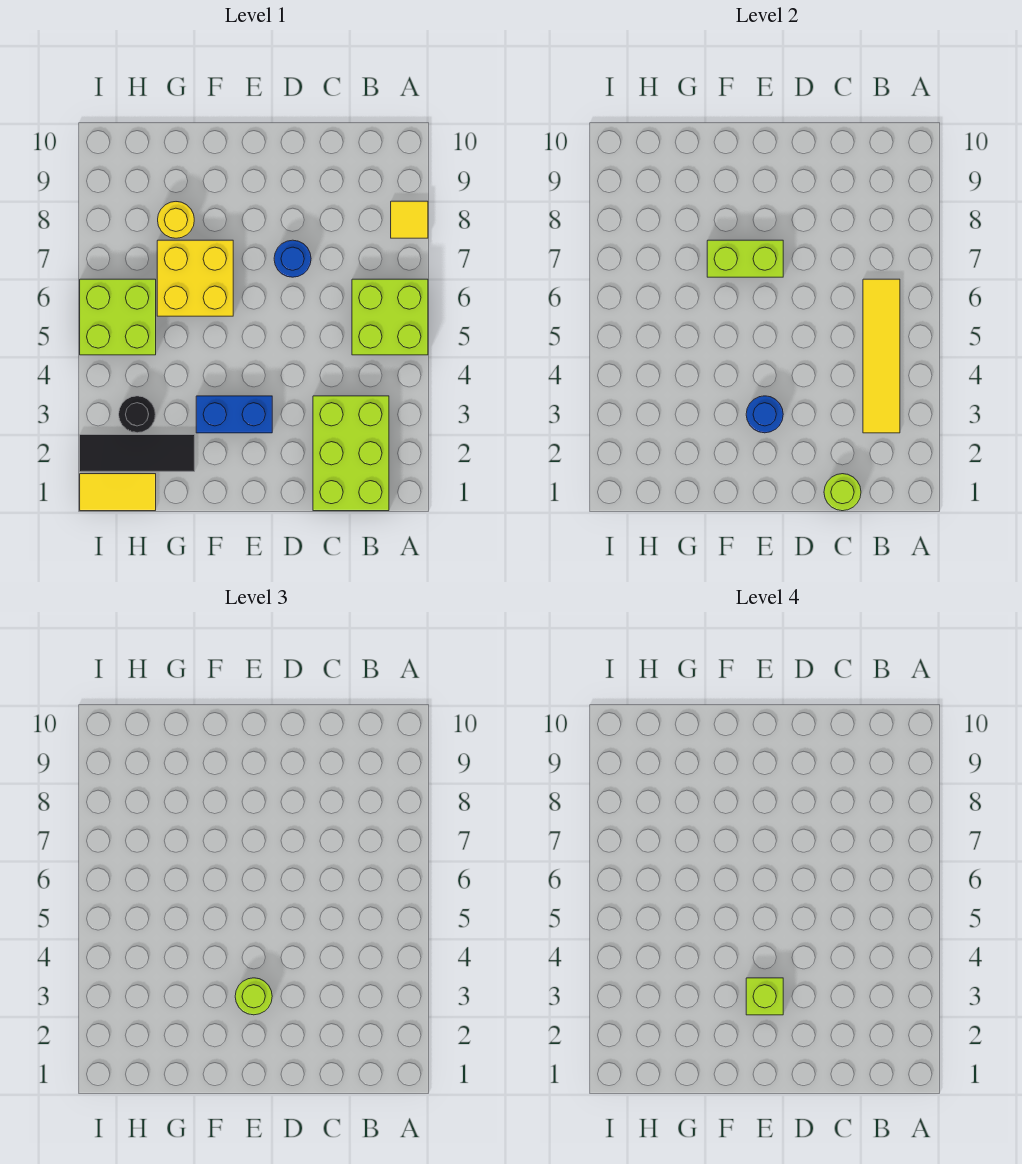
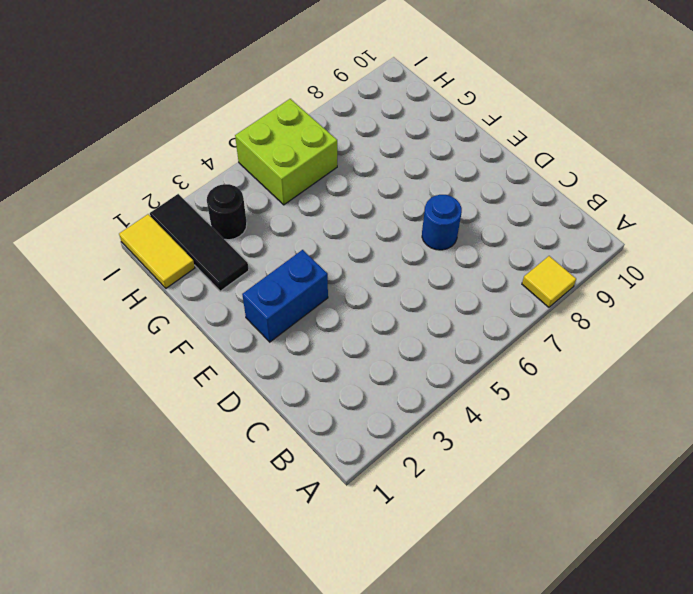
blue brick E2:E3 level 1 -> blue brick E3:F3 level 1
none -> lime brick A5:B6 level 1
none -> lime brick B1:C3 level 1
none -> yellow brick F6:G7 level 1

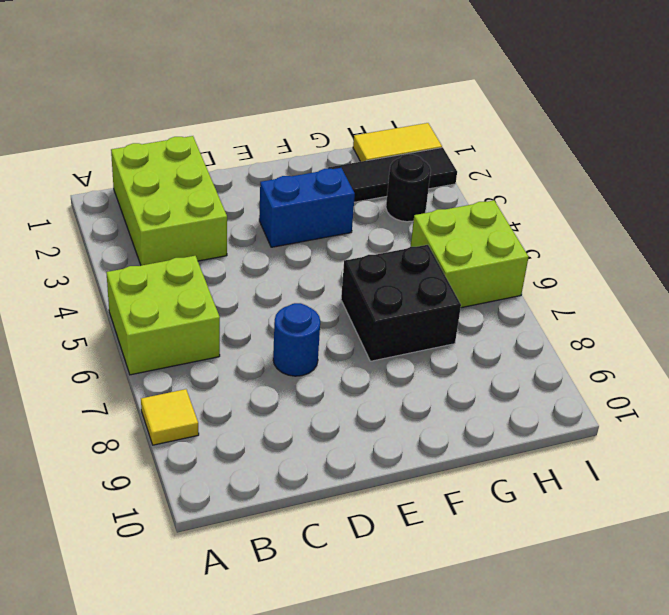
black brick F6:G7 level 1 -> yellow brick F6:G7 level 1
none -> yellow round brick G8 level 1
none -> yellow tile B3:B6 level 2
none -> lime round brick C1 level 2

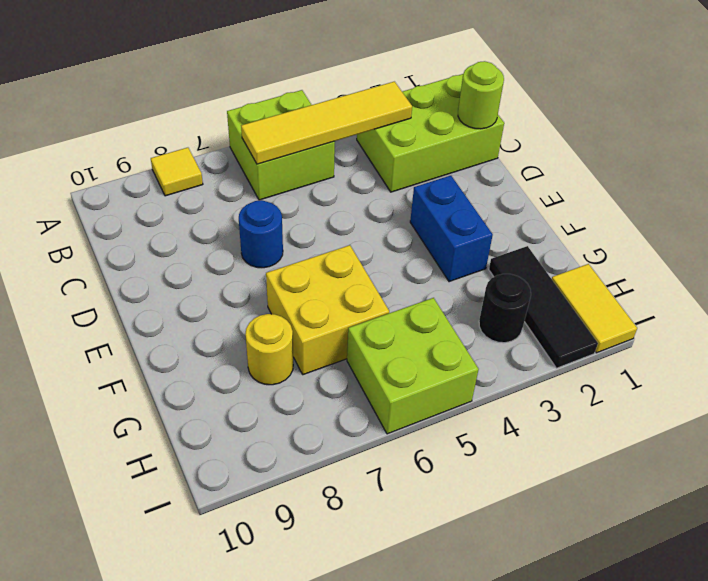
none -> blue round brick E3 level 2
none -> lime brick E7:F7 level 2
none -> lime round brick E3 level 3

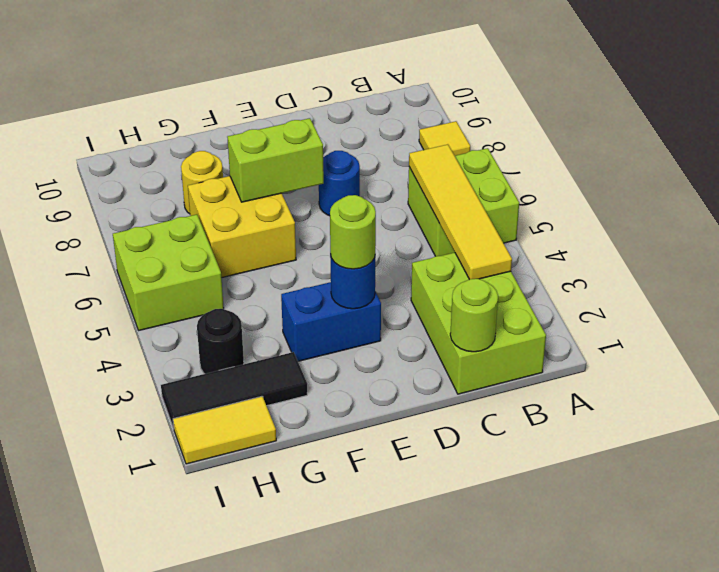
none -> lime brick E3 level 4

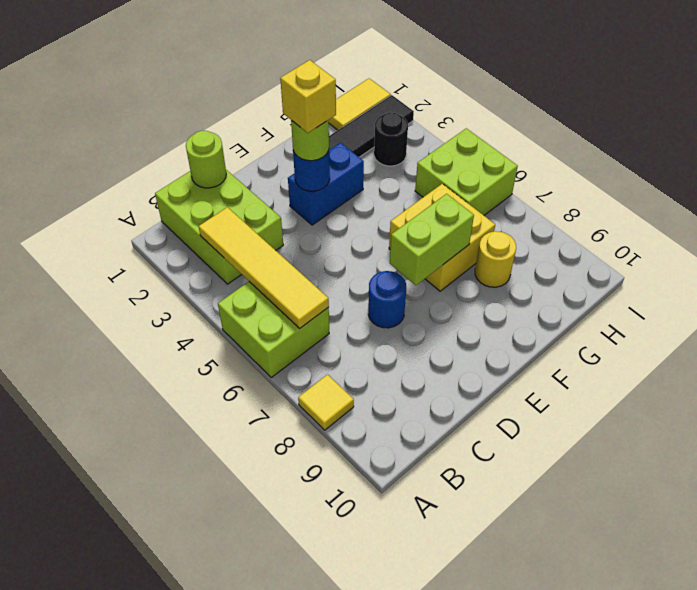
yellow brick E3 level 4 -> lime brick E3 level 4

